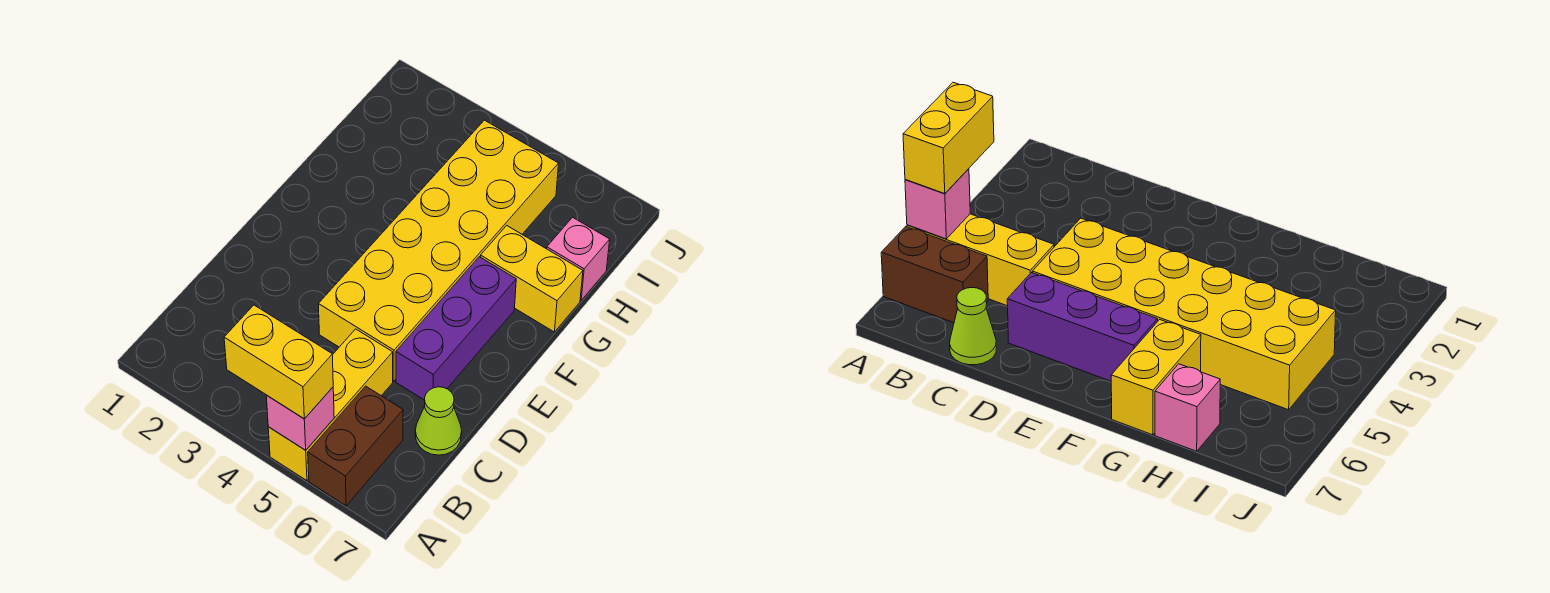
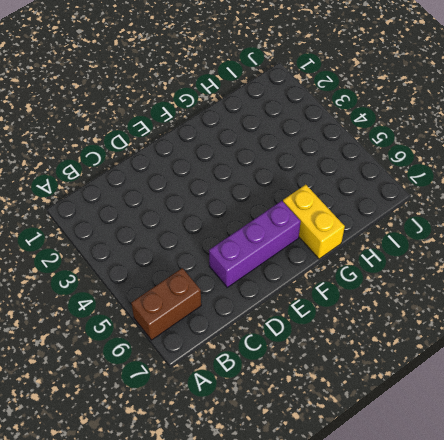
none -> yellow brick A5:C5 level 1
none -> lime cone C7 level 1

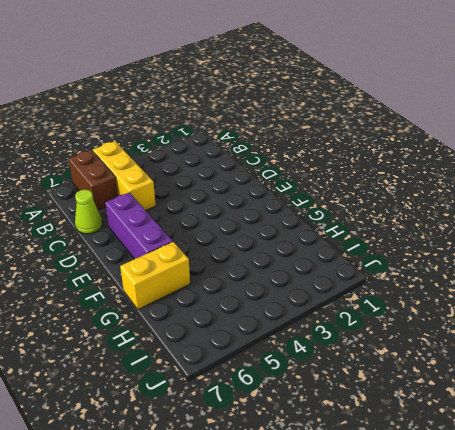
none -> yellow brick D4:I5 level 1
none -> pink brick H7 level 1

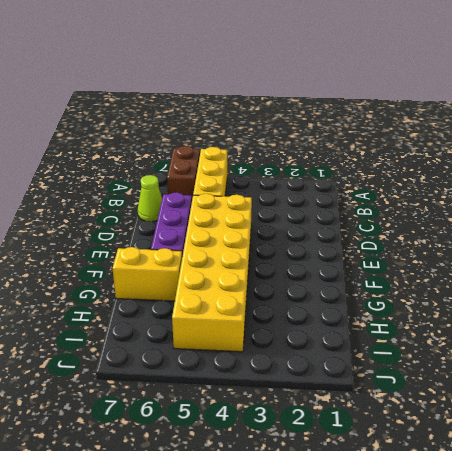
none -> pink brick H7 level 1
none -> pink brick A5 level 2

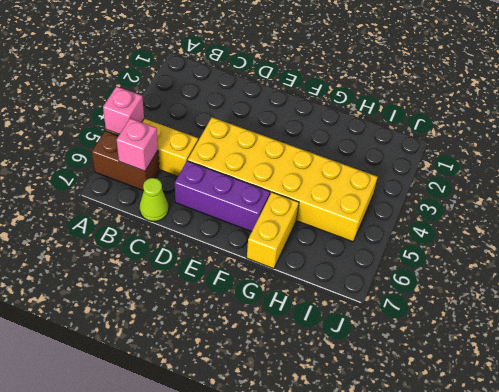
pink brick B6 level 2 -> pink brick H7 level 1
none -> yellow brick A4:A5 level 3

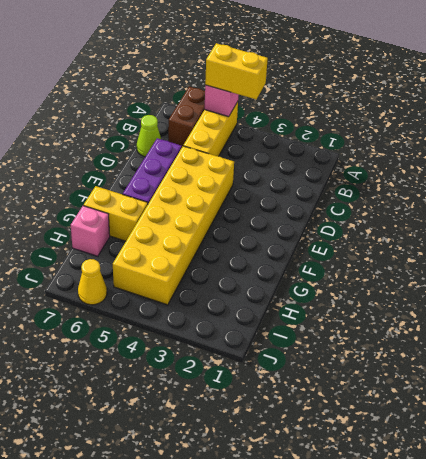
yellow cone J6 level 1 -> none

